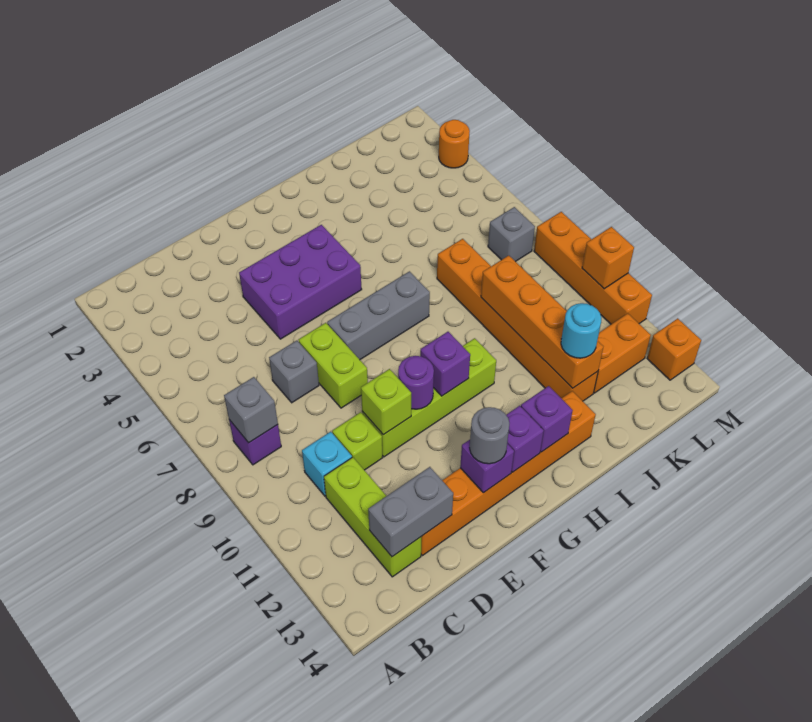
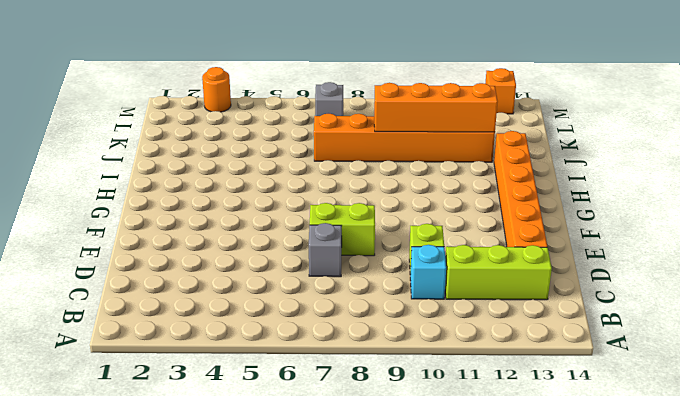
none -> purple brick B8 level 1
none -> purple brick E4:G5 level 1
none -> lime brick E10:H10 level 1

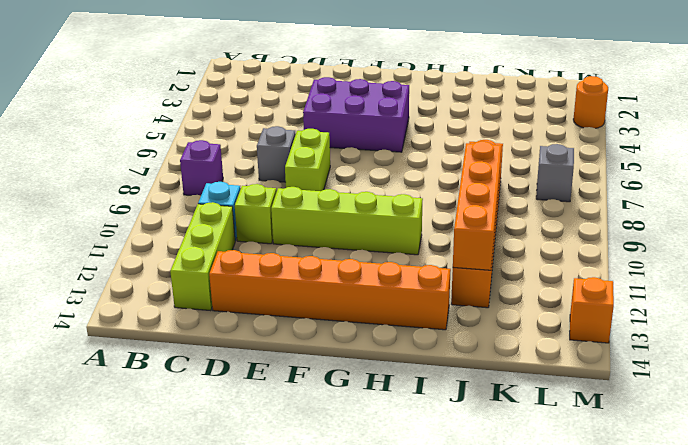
none -> grey brick F7:H7 level 1
none -> orange brick K12:L12 level 1
none -> orange brick M8:M11 level 1

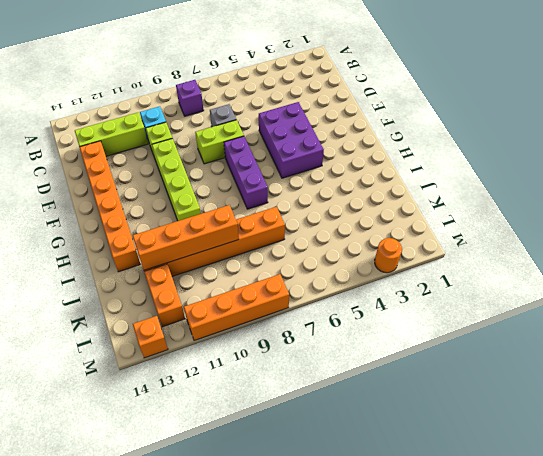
purple brick F7:H7 level 1 -> grey brick F7:H7 level 1
none -> grey brick L7 level 1
none -> grey brick B8 level 2
none -> grey brick C13:D13 level 2

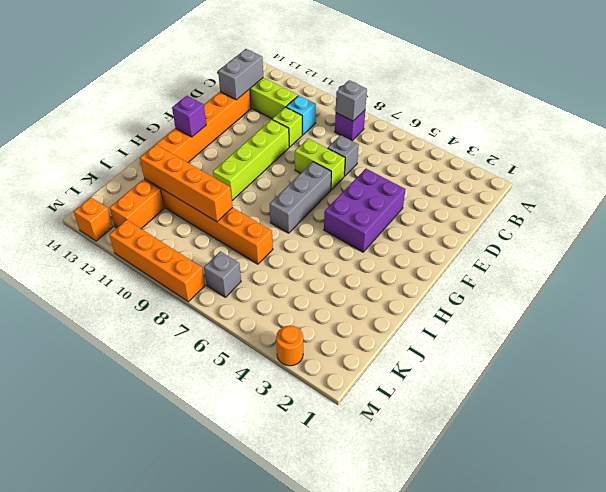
none -> lime brick E10 level 2
none -> purple round brick F10 level 2
none -> purple brick F13 level 2

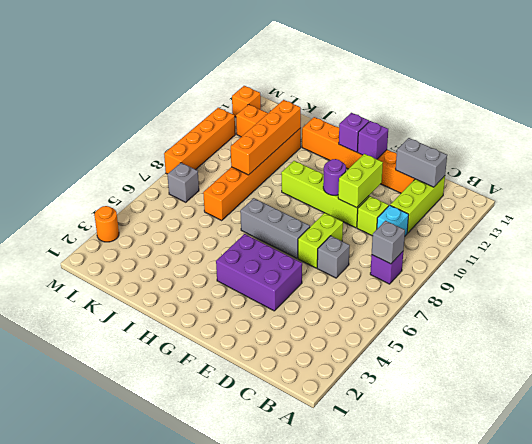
lime brick E10:E11 level 2 -> lime brick E10 level 2
none -> purple brick G10 level 2
none -> purple brick H13 level 2
none -> orange brick M10 level 2

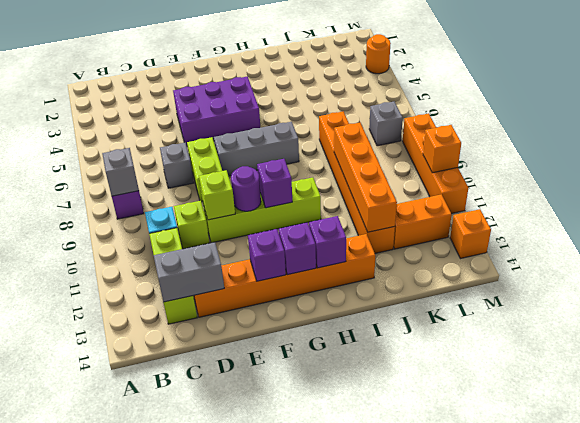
none -> grey round brick F13 level 3
none -> cyan round brick J12 level 3

